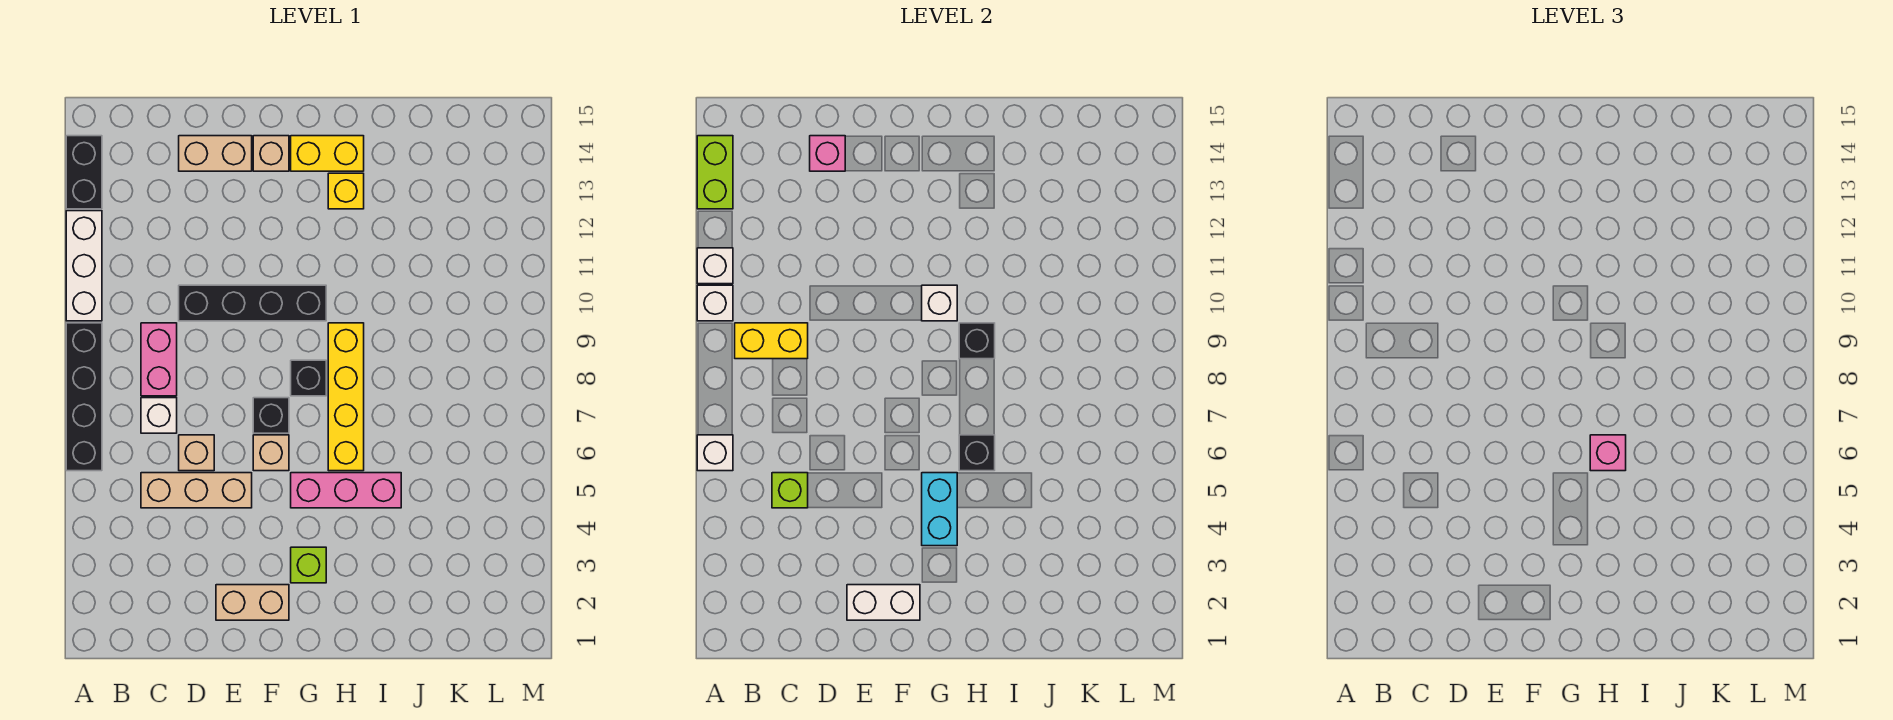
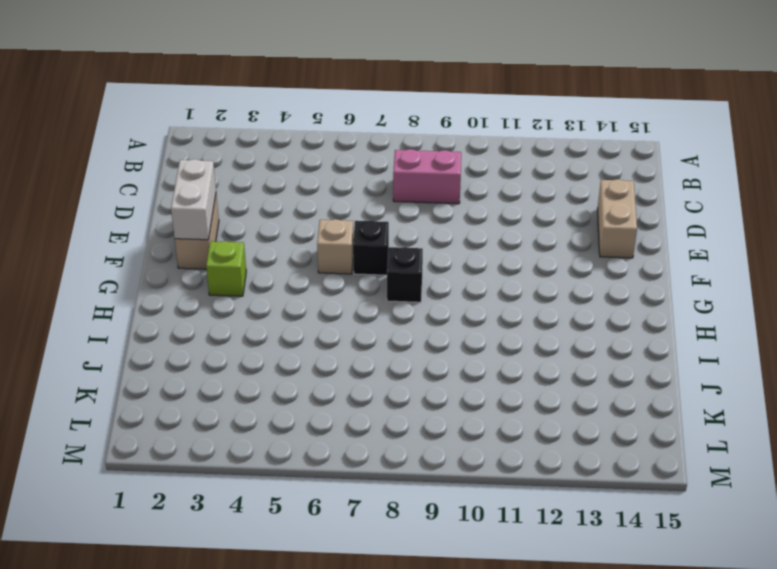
none -> black brick A6:A9 level 1
none -> white brick A10:A12 level 1
none -> black brick A13:A14 level 1
none -> tan brick C5:E5 level 1

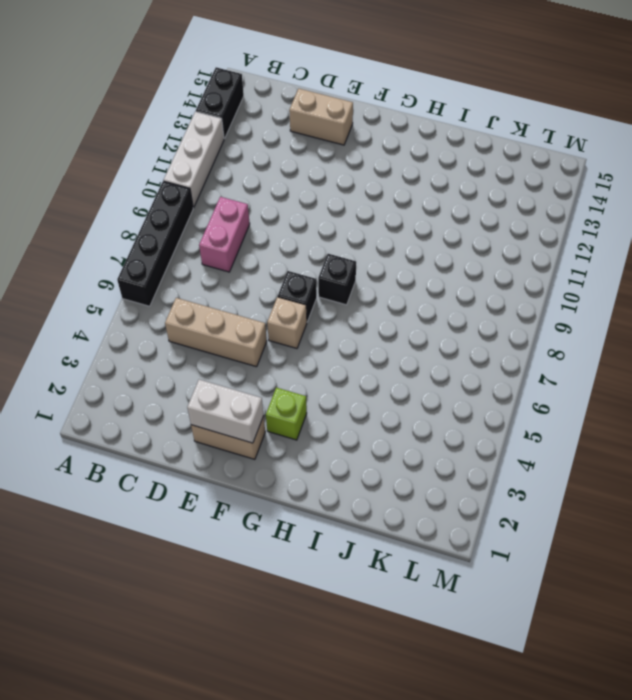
none -> white brick C7 level 1
none -> tan brick D6 level 1
none -> black brick D10:G10 level 1
none -> tan brick F14 level 1

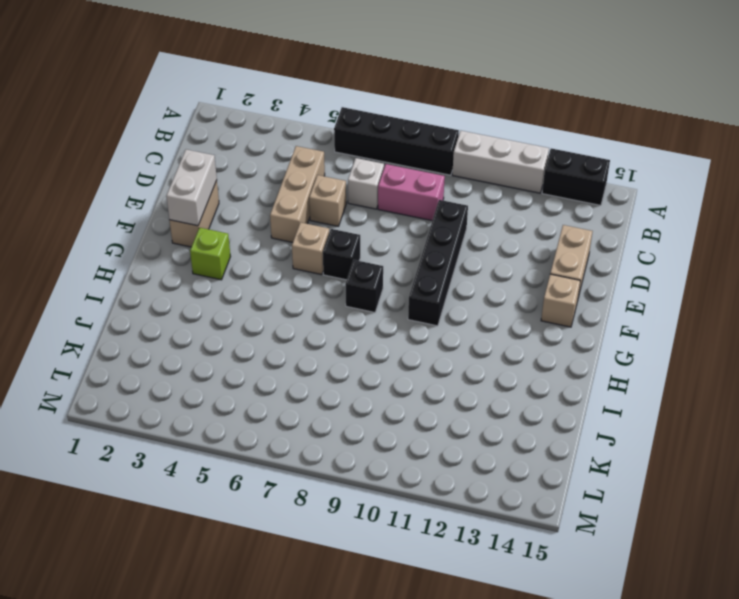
none -> pink brick G5:I5 level 1
none -> yellow brick G14:H14 level 1
none -> yellow brick H6:H9 level 1
none -> yellow brick H13 level 1

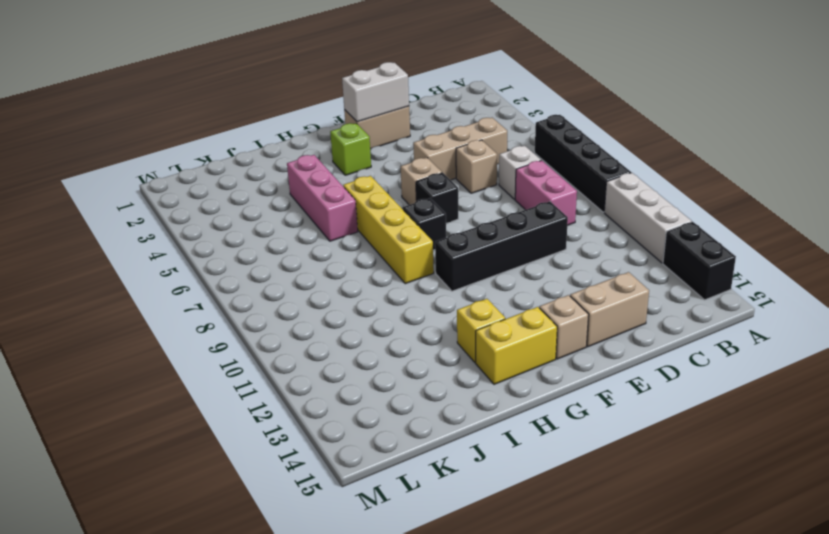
pink brick I4:I6 level 1 -> pink brick G5:I5 level 1
none -> white brick A6 level 2
none -> white brick A10 level 2
none -> white brick A11 level 2
none -> lime brick A13:A14 level 2

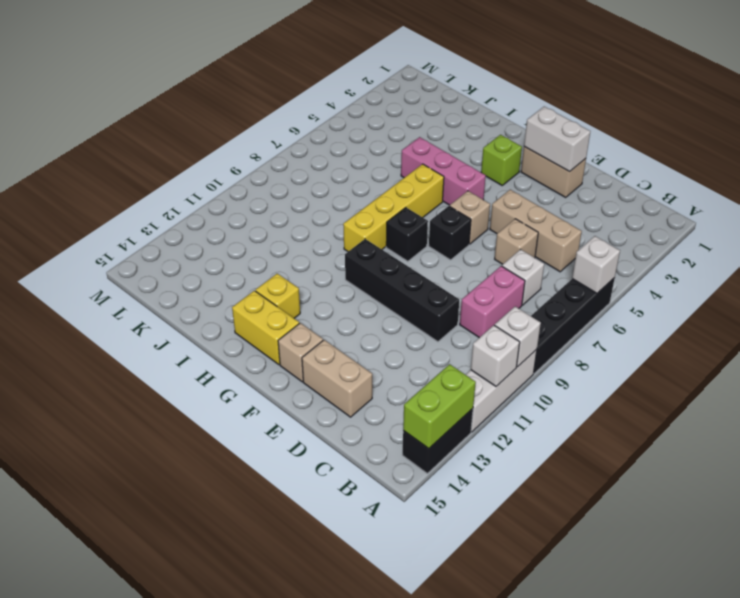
none -> yellow brick B9:C9 level 2
none -> lime brick C5 level 2
none -> pink brick D14 level 2
none -> cyan brick G4:G5 level 2

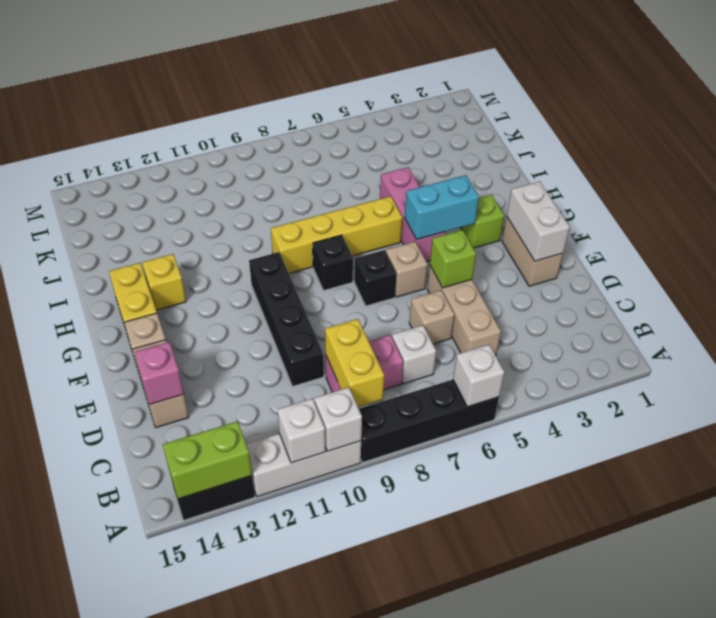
lime brick E5 level 2 -> lime brick C5 level 2
none -> white brick G10 level 2
none -> black brick H6 level 2
none -> black brick H9 level 2
none -> pink brick H6 level 3

